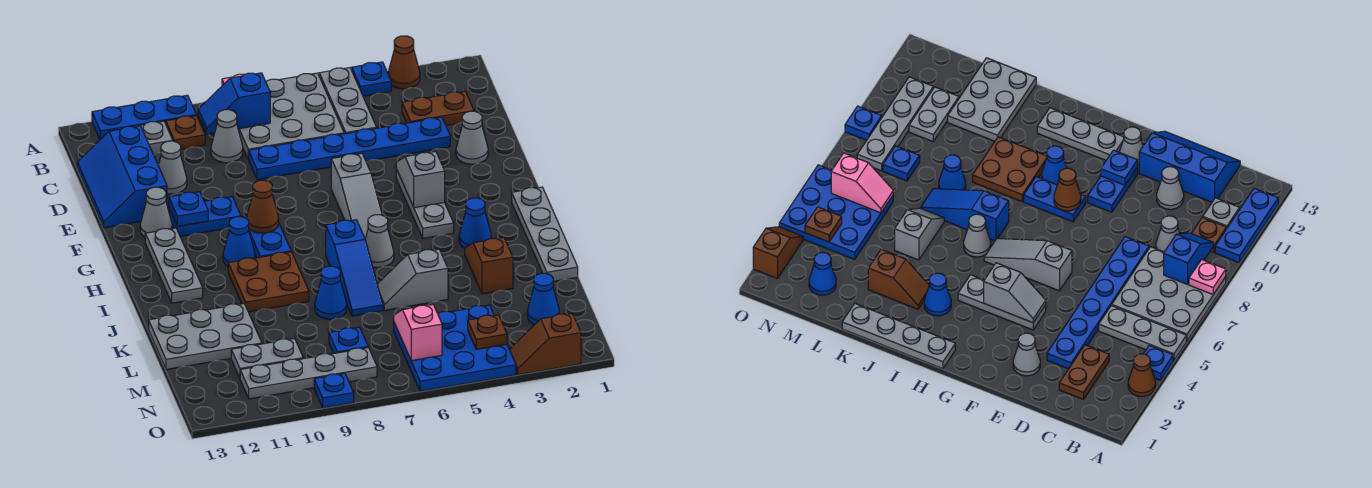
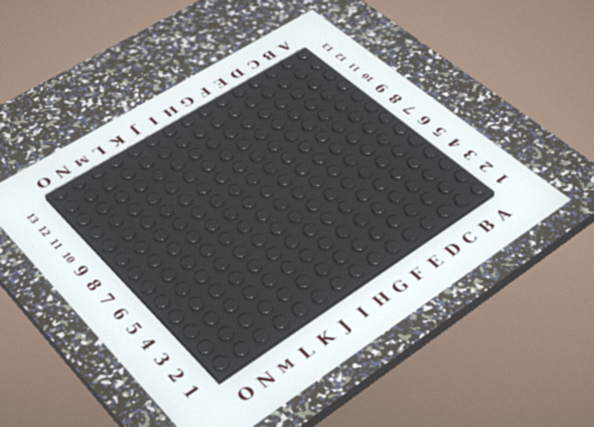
none -> brown cone A3 level 1
none -> blue plate A4 level 1
none -> grey plate A5:C5 level 1
none -> grey plate A6:C8 level 1

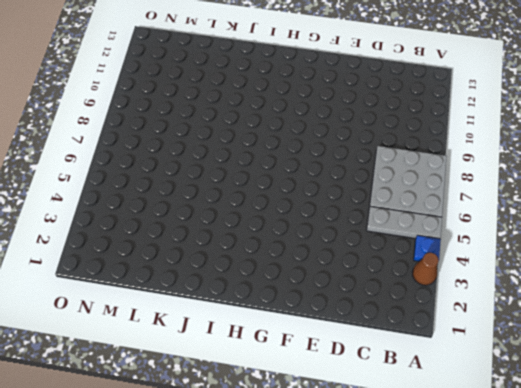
none -> blue plate A10:A12 level 1
none -> brown plate B10 level 1
none -> grey plate B11 level 1
none -> brown plate C2:C3 level 1

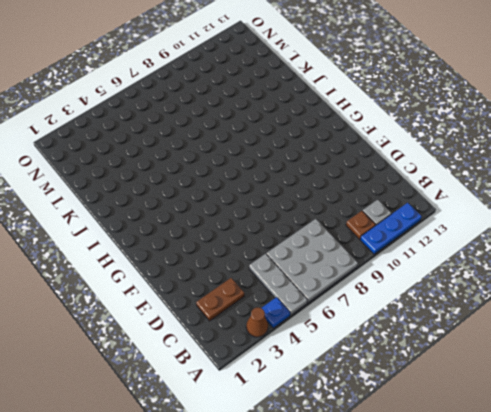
none -> grey cone C9 level 1
none -> blue slope C12:E13 level 1 top 12
none -> blue plate D3:D8 level 1
none -> grey cone D11 level 1

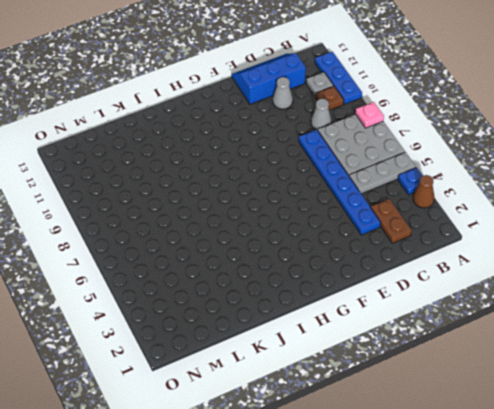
none -> grey cone E2 level 1
none -> grey plate F4:H4 level 1
none -> grey slope F6:H6 level 1 top F
none -> blue plate F10:F11 level 1

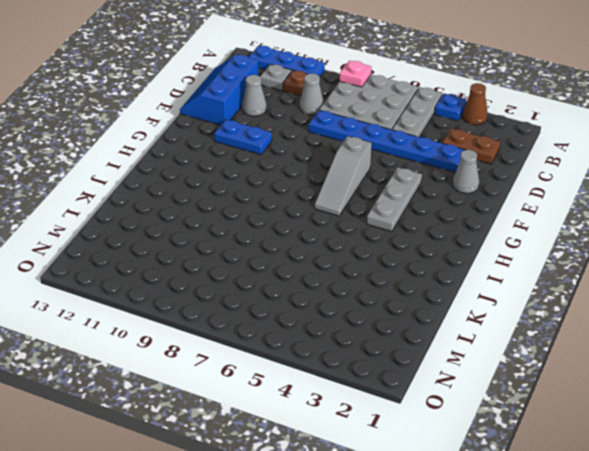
none -> grey cone F12 level 1
none -> blue plate G9:H9 level 1
none -> grey plate G12:I12 level 1
none -> grey plate H1:K1 level 1

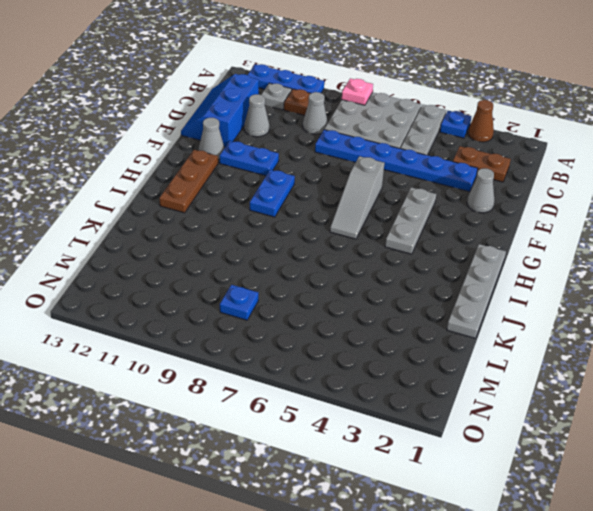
brown plate G12:I12 level 1 -> grey plate G12:I12 level 1
none -> blue cone H10 level 1
none -> blue cone I3 level 1
none -> grey cone I6 level 1
none -> blue slope I7:K7 level 1 top I

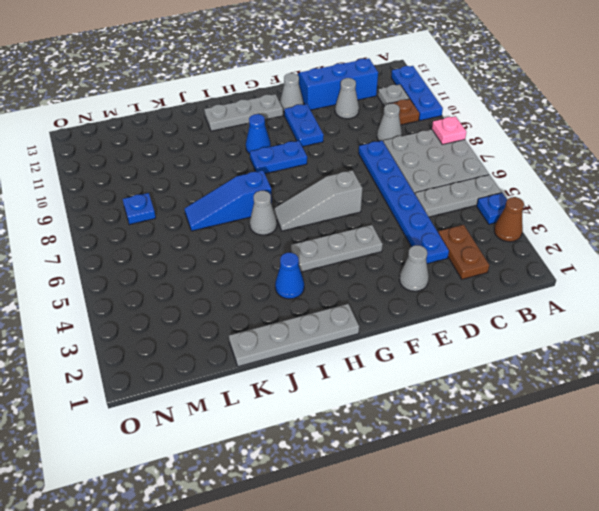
none -> brown plate I9:J10 level 1
none -> brown slope J3:K3 level 1 top K
none -> grey slope K5:K6 level 1 top 5
none -> blue cone K8 level 1

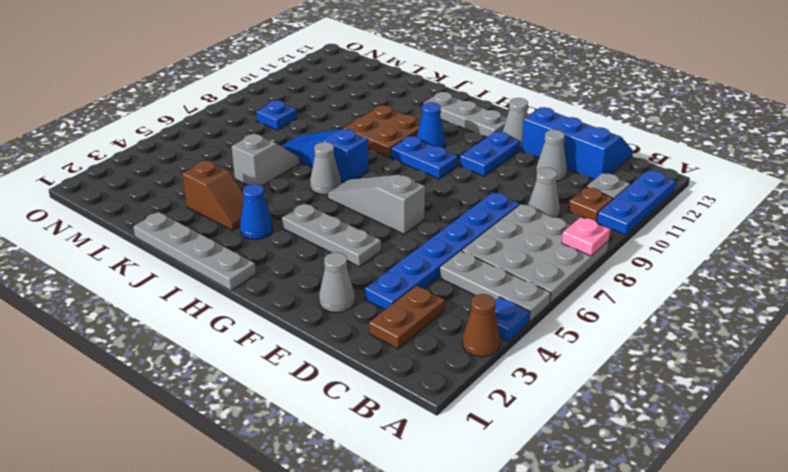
none -> blue cone K8 level 1
none -> grey plate K11:L13 level 1
none -> blue cone M2 level 1
none -> blue plate M4:O6 level 1

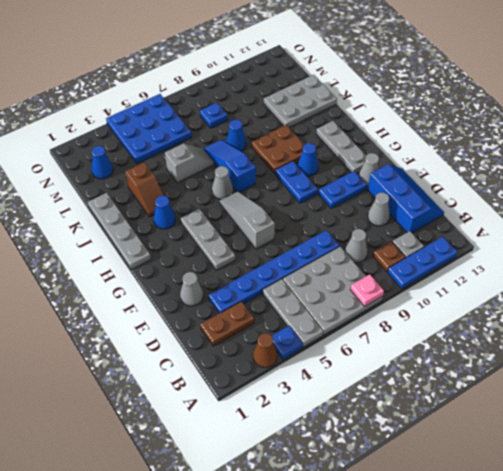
none -> grey plate M10:M11 level 1
none -> grey plate N8:N11 level 1
none -> brown slope O2:O3 level 1 top 2
none -> blue plate O9 level 1

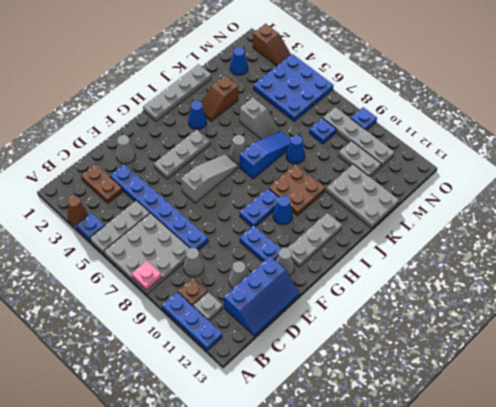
none -> blue slope B8:B9 level 2 top 8
none -> grey slope F4:G4 level 2 top G
none -> blue plate F11 level 2
none -> brown cone G9 level 2

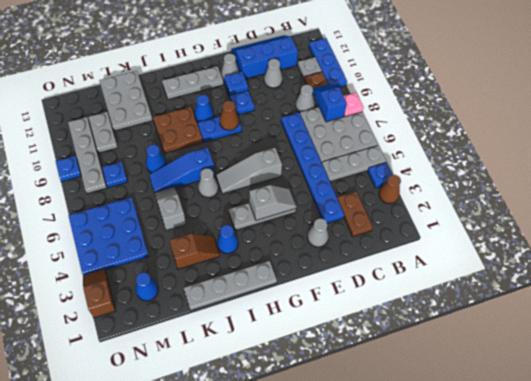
none -> pink slope M6:N6 level 2 top N
none -> brown plate N4 level 2

